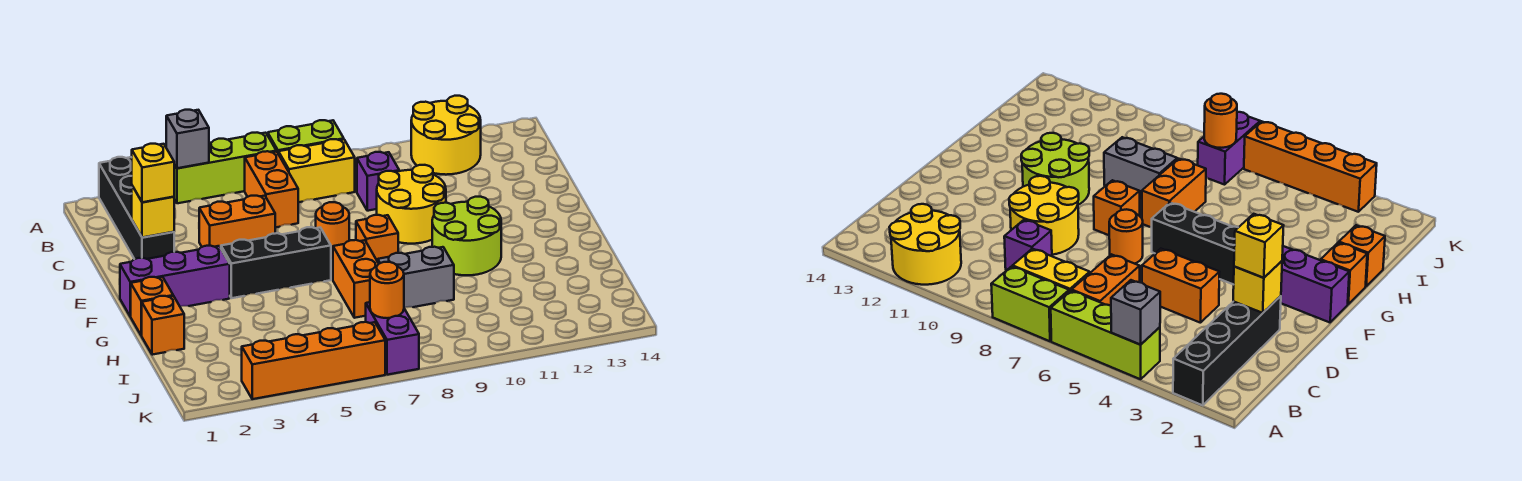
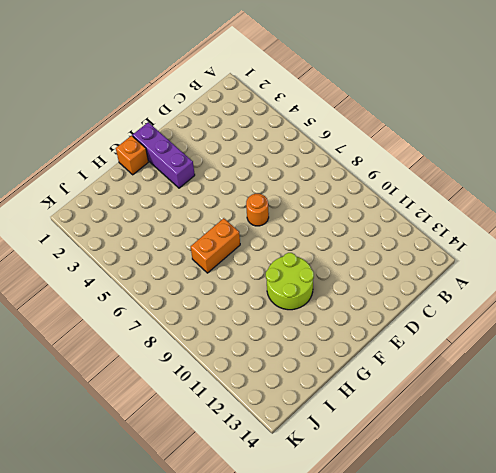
none -> black brick A2:D2 level 1
none -> lime brick A4:A6 level 1
none -> lime brick A7:A8 level 1

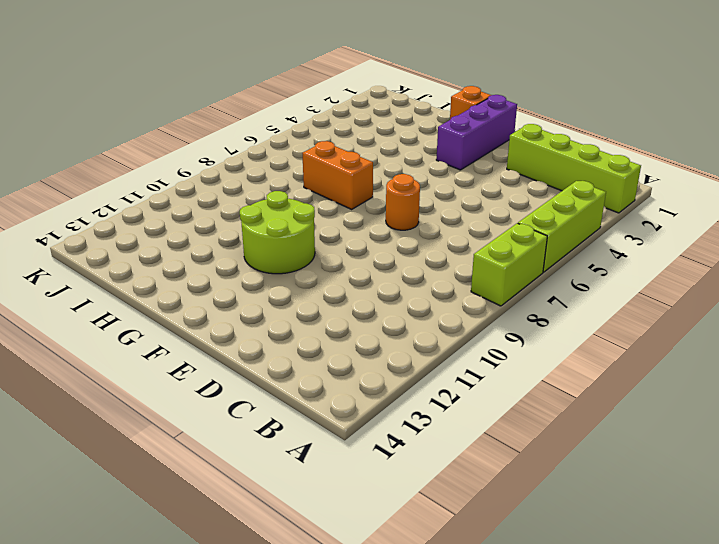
lime brick A2:D2 level 1 -> black brick A2:D2 level 1
none -> yellow round brick A11:B12 level 1
none -> orange brick B6:C6 level 1
none -> yellow brick B7:B8 level 1

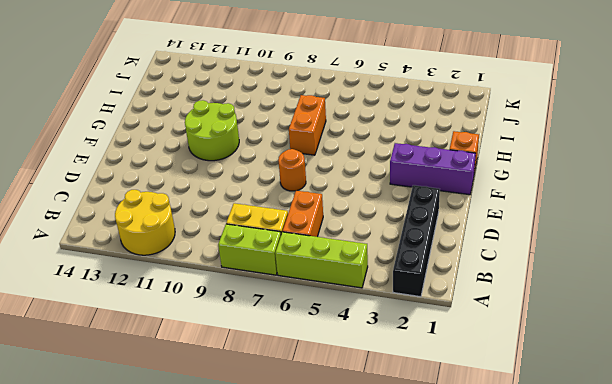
none -> purple brick C9 level 1
none -> orange brick D4:D5 level 1
none -> yellow round brick D9:E10 level 1

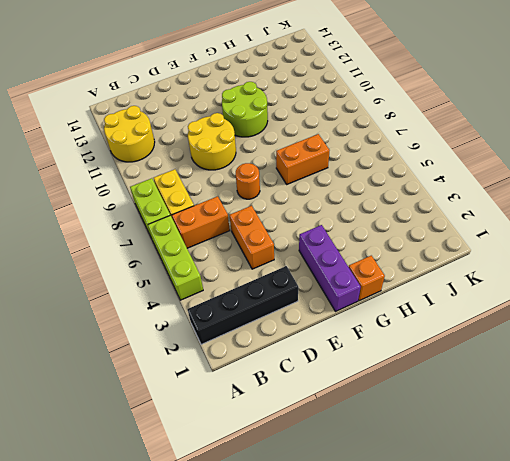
none -> purple brick C9 level 1
none -> black brick F4:F6 level 1
none -> orange brick F8 level 1

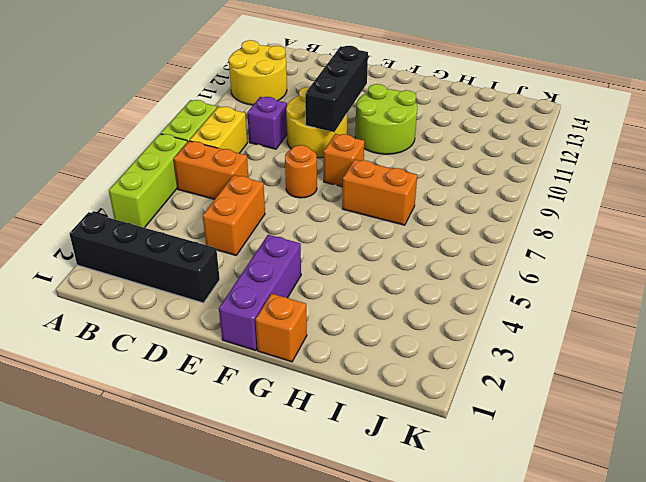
black brick E9:E11 level 2 -> black brick F4:F6 level 1
none -> orange brick H1 level 1
none -> grey brick H8:H9 level 1
none -> purple brick J7:K7 level 1

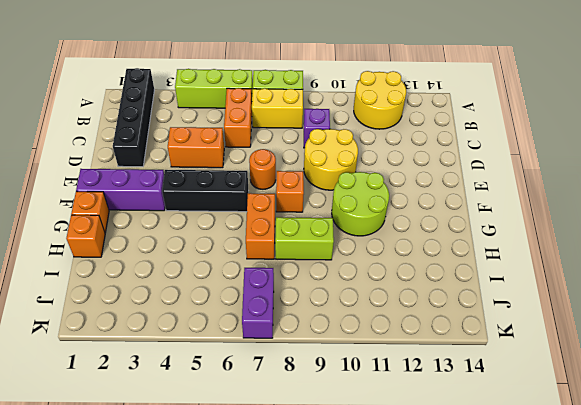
lime brick H8:H9 level 1 -> grey brick H8:H9 level 1
none -> orange brick K3:K6 level 1
none -> grey brick A4 level 2
none -> yellow brick D2 level 2

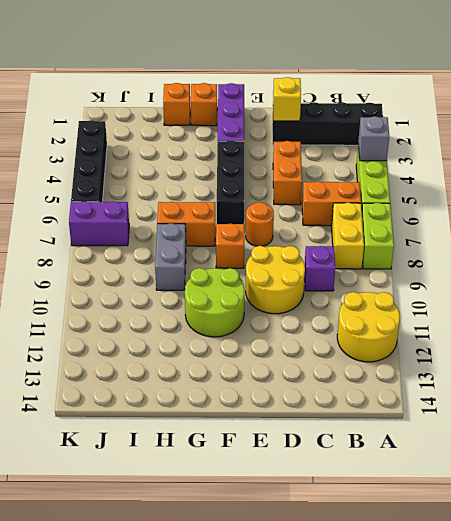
black brick K3:K6 level 1 -> orange brick K3:K6 level 1
none -> orange round brick J7 level 2
none -> yellow brick D2 level 3

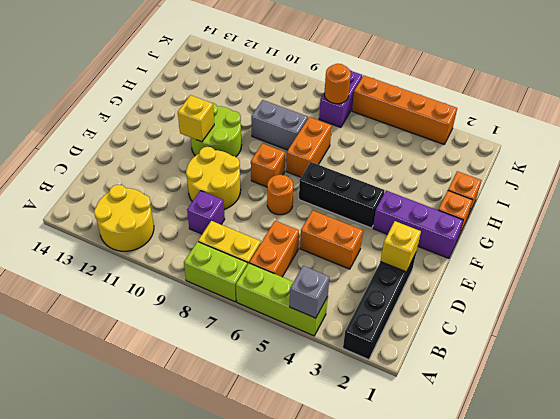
yellow brick F11 level 2 -> yellow brick D2 level 3

